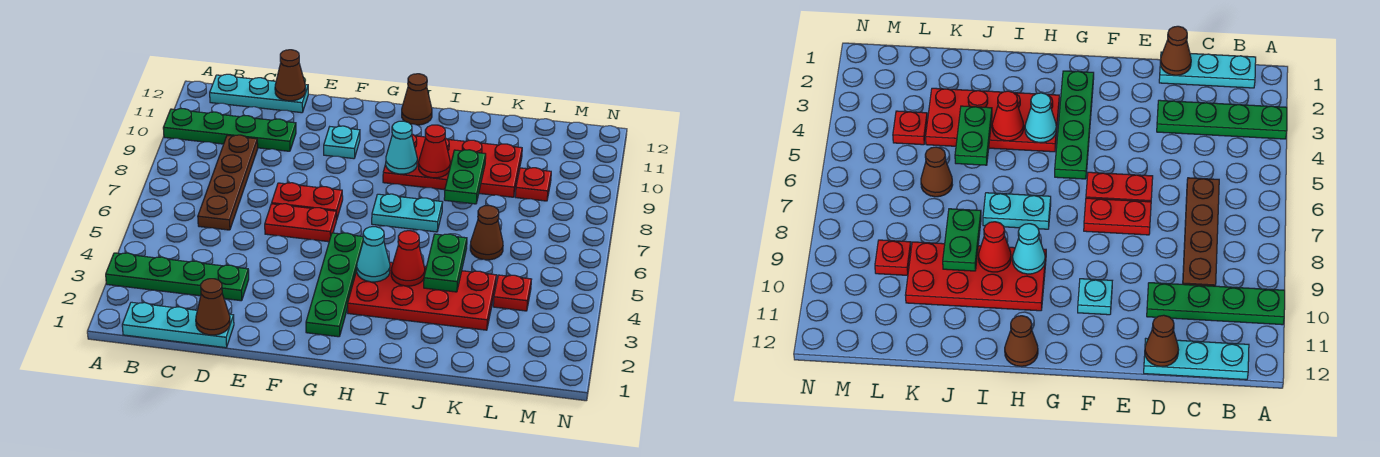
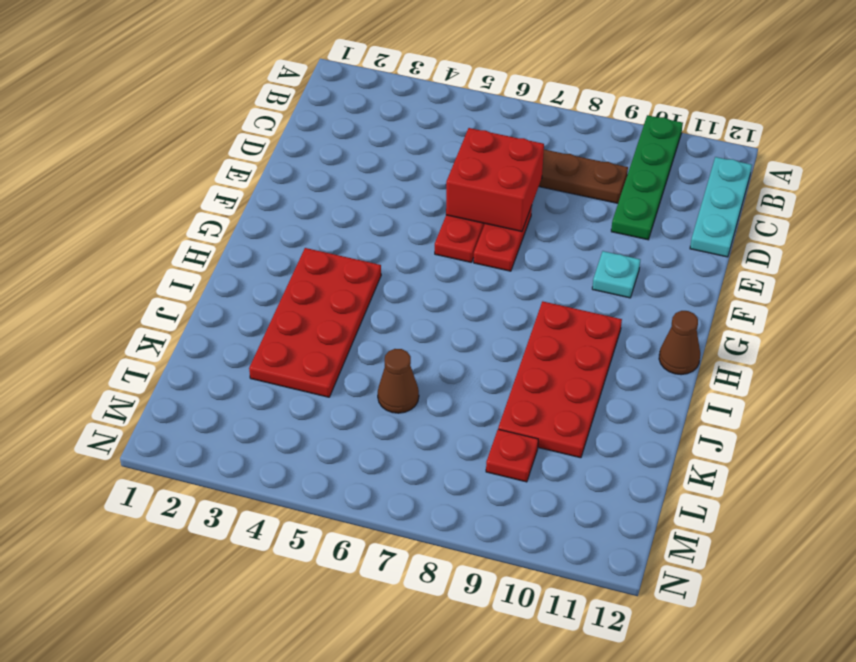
red brick D6:E7 level 2 -> none
none -> green plate A3:D3 level 1
none -> cyan plate B1:D1 level 1
none -> green plate G2:G5 level 1

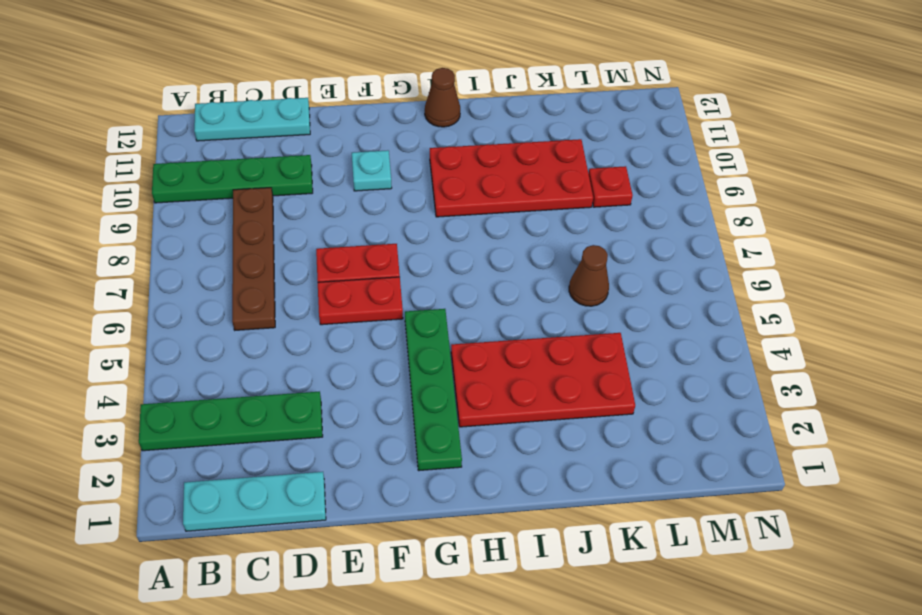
none -> cyan plate H7:I7 level 1
none -> red plate L4 level 1
none -> brown cone D1 level 2

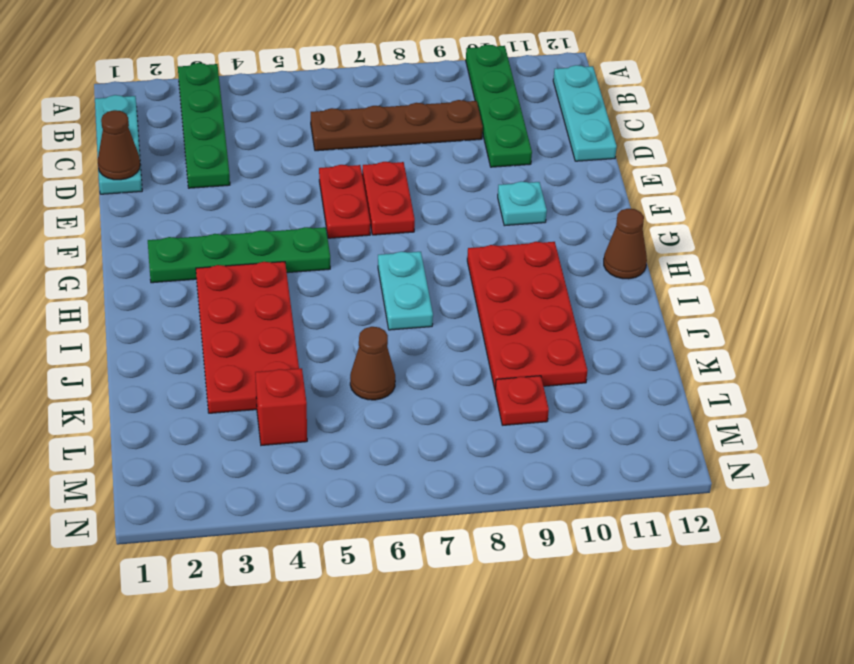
red brick L4 level 1 -> red plate L4 level 1
none -> brown cone D12 level 2
none -> cyan cone H4 level 2
none -> cyan cone H9 level 2

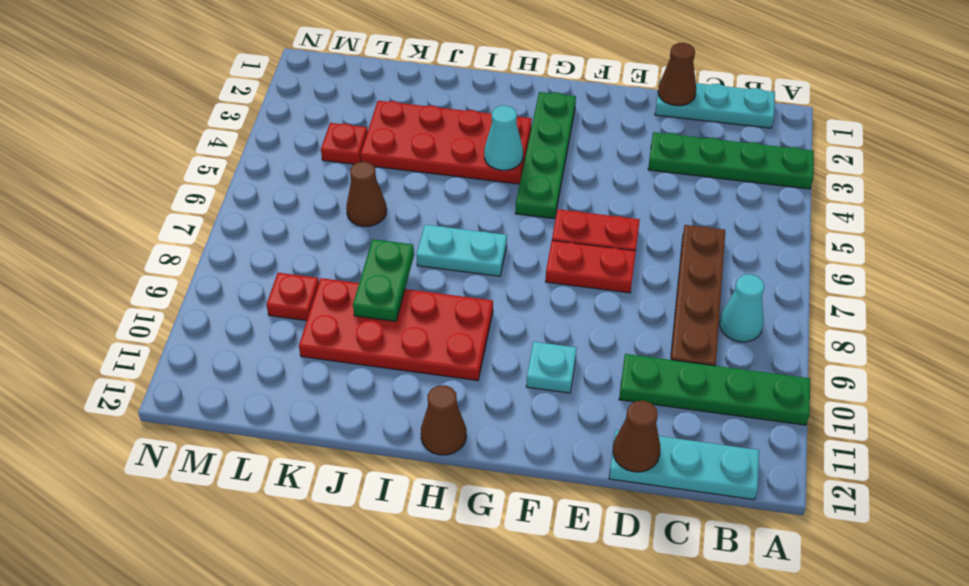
cyan cone B8 level 1 -> cyan cone H9 level 2
none -> red cone I4 level 2
none -> red cone I9 level 2
none -> green plate J4:J5 level 2

